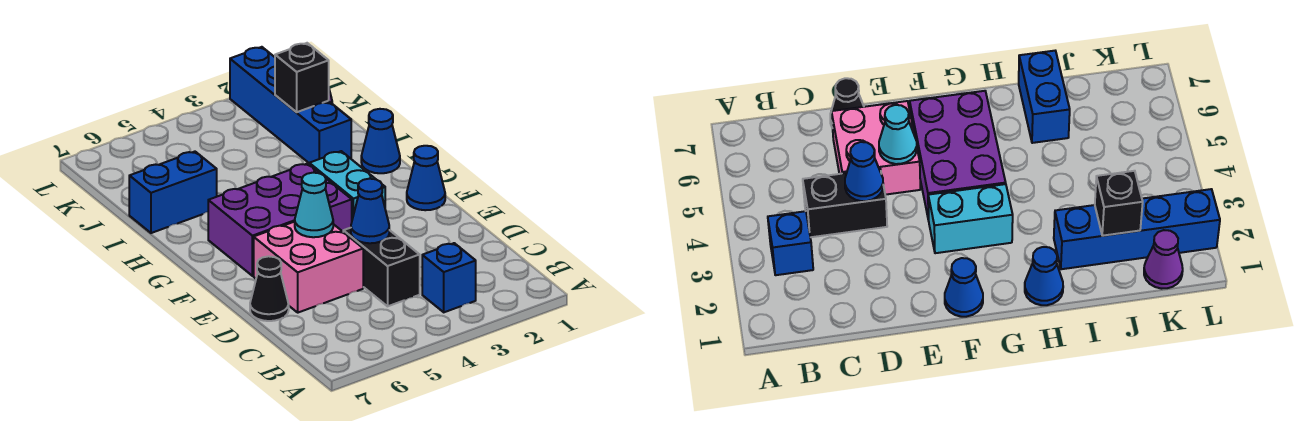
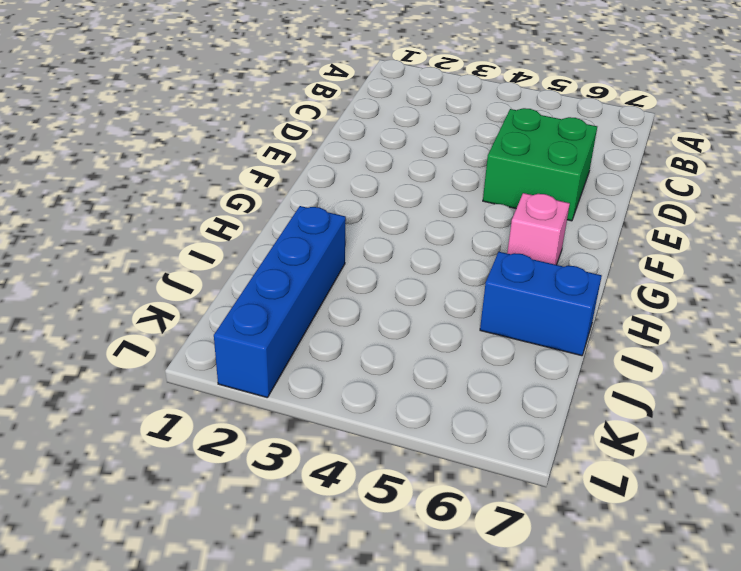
green brick D5:E6 level 1 -> pink brick D5:E6 level 1
pink brick G6 level 1 -> purple brick F4:G6 level 1
none -> blue brick B3 level 1
none -> black brick C4:D4 level 1
none -> black cone D7 level 1

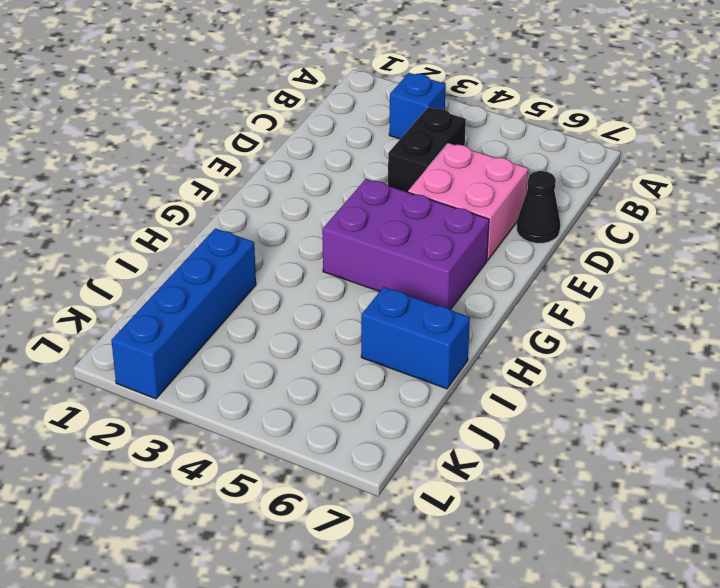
none -> blue cone F1 level 1
none -> cyan brick F3:G3 level 1
none -> blue cone H1 level 1

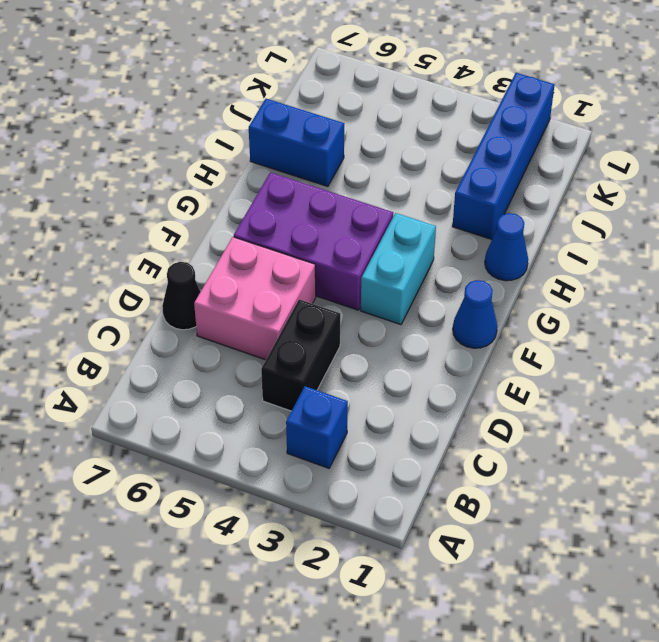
none -> purple cone K1 level 1
none -> blue cone D4 level 2
none -> cyan cone E5 level 2

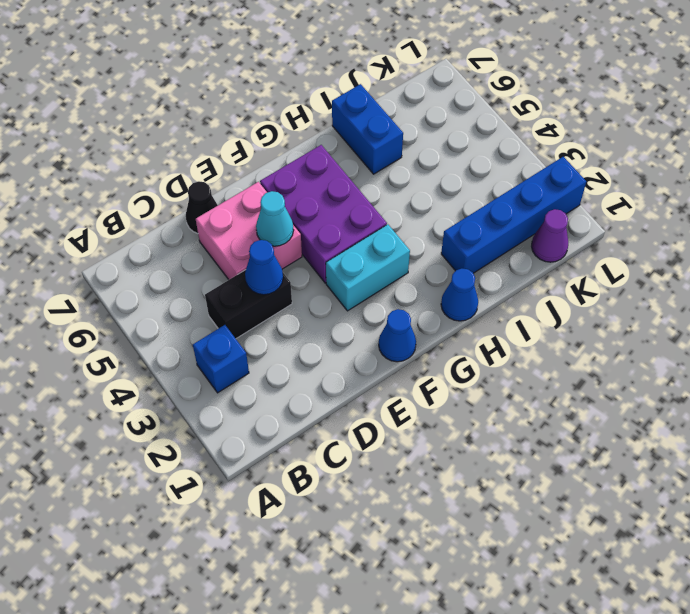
none -> black brick J2 level 2

